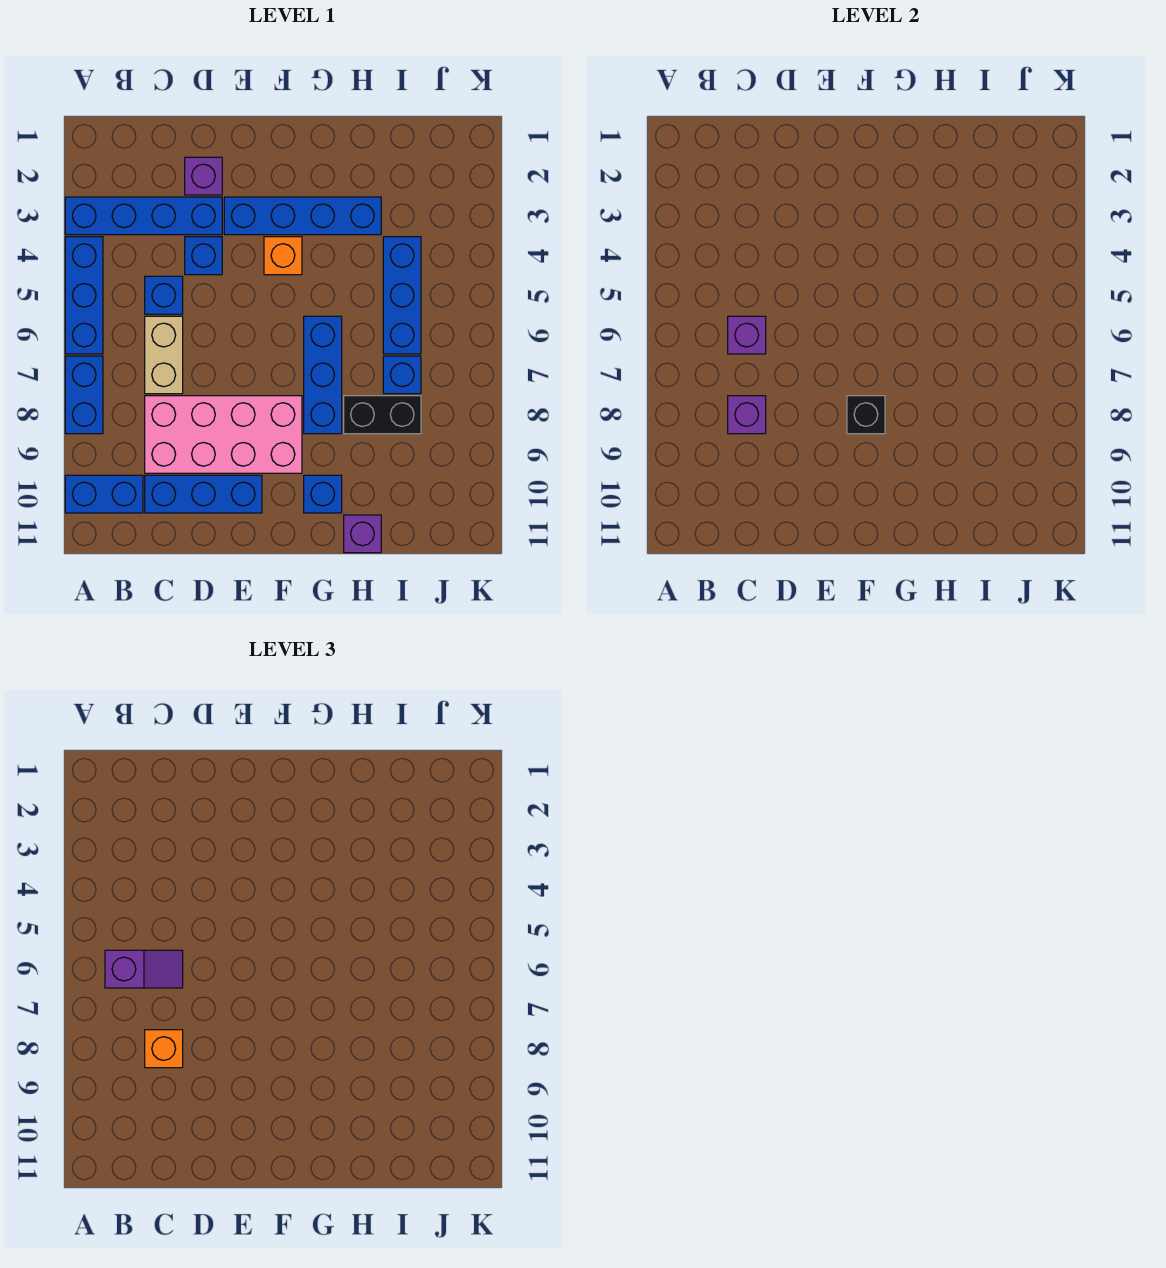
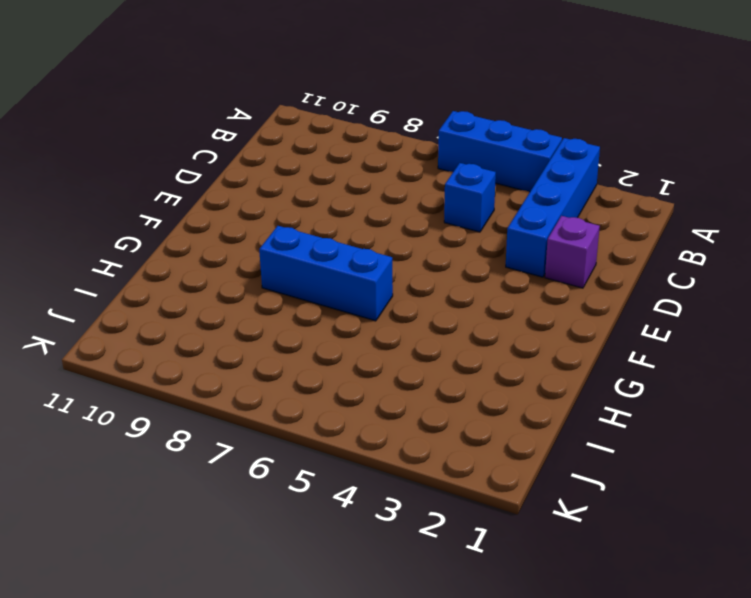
none -> blue brick A7:A8 level 1
none -> blue brick A10:B10 level 1
none -> tan brick C6:C7 level 1

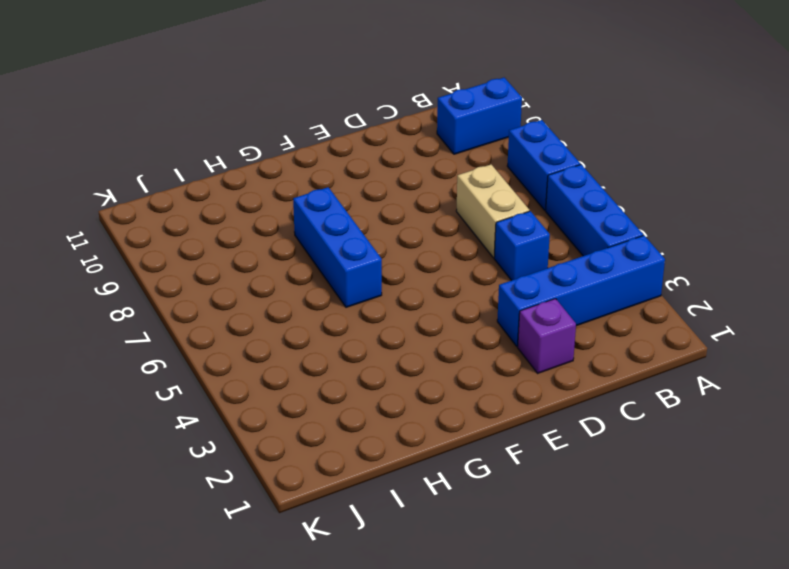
none -> pink brick C8:F9 level 1
none -> blue brick C10:E10 level 1
none -> blue brick D4 level 1

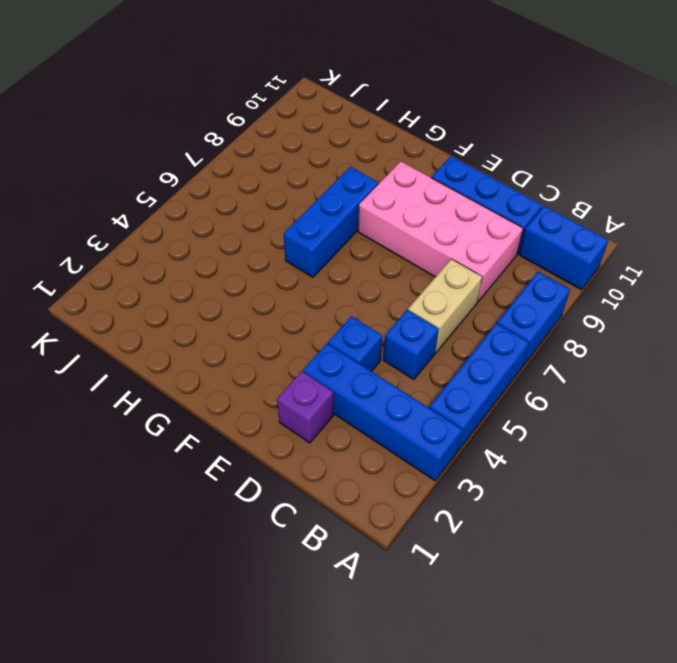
none -> blue brick E3:H3 level 1
none -> orange brick F4 level 1
none -> blue brick G10 level 1

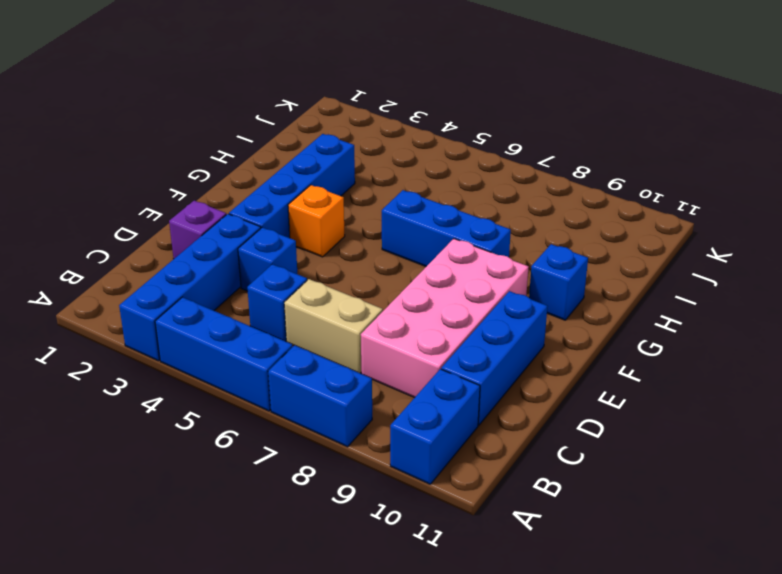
none -> black brick H8:I8 level 1
none -> purple brick H11 level 1
none -> blue brick I4:I6 level 1

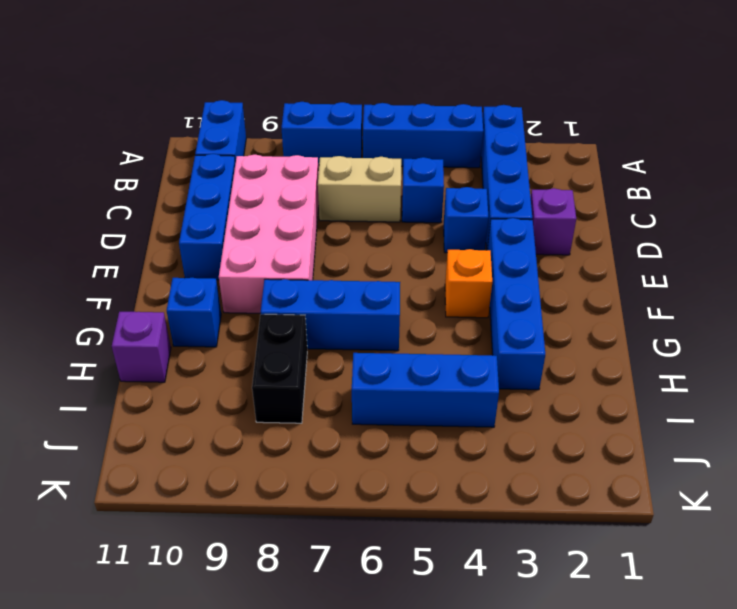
none -> blue brick I7 level 1
none -> purple brick C6 level 2
none -> purple brick C8 level 2

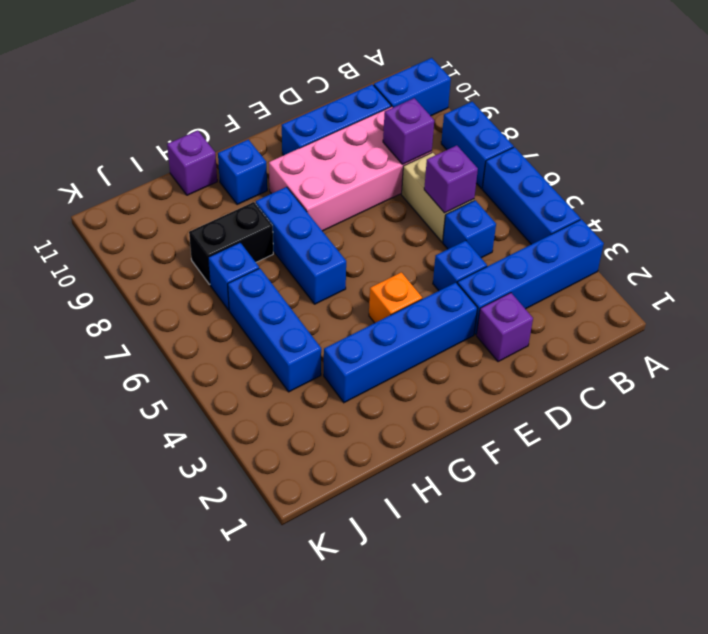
none -> black brick F8 level 2
none -> purple slope B6:C6 level 3 top B
none -> orange brick C8 level 3

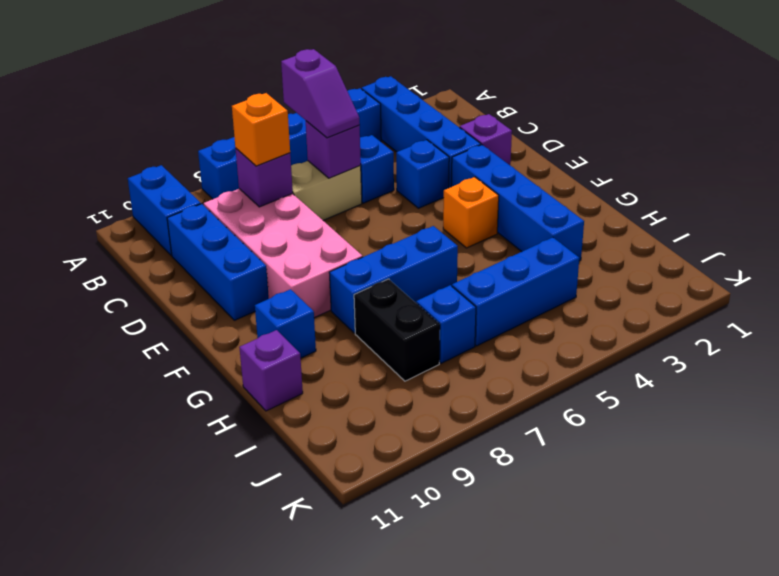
none -> black brick F8 level 2

